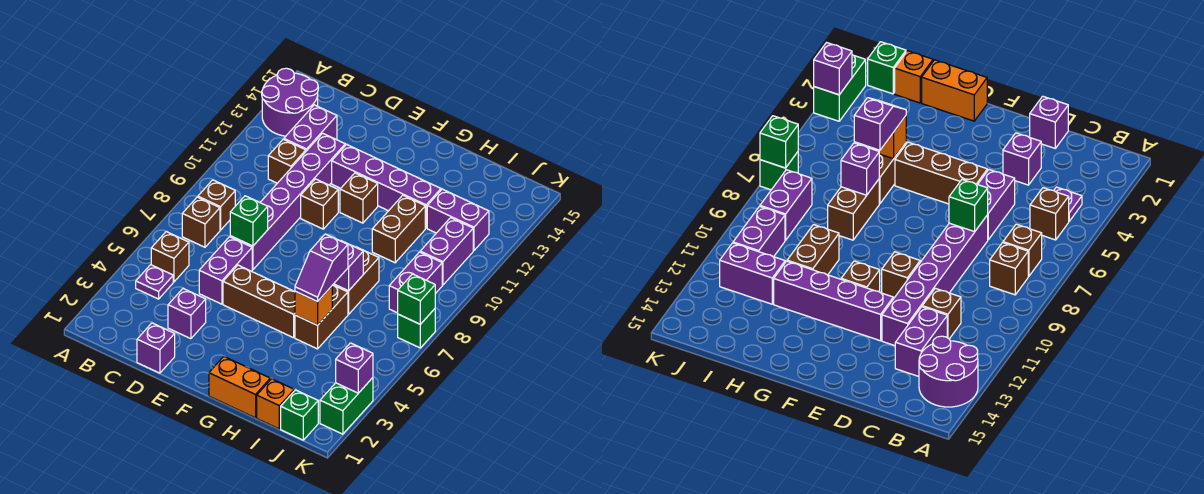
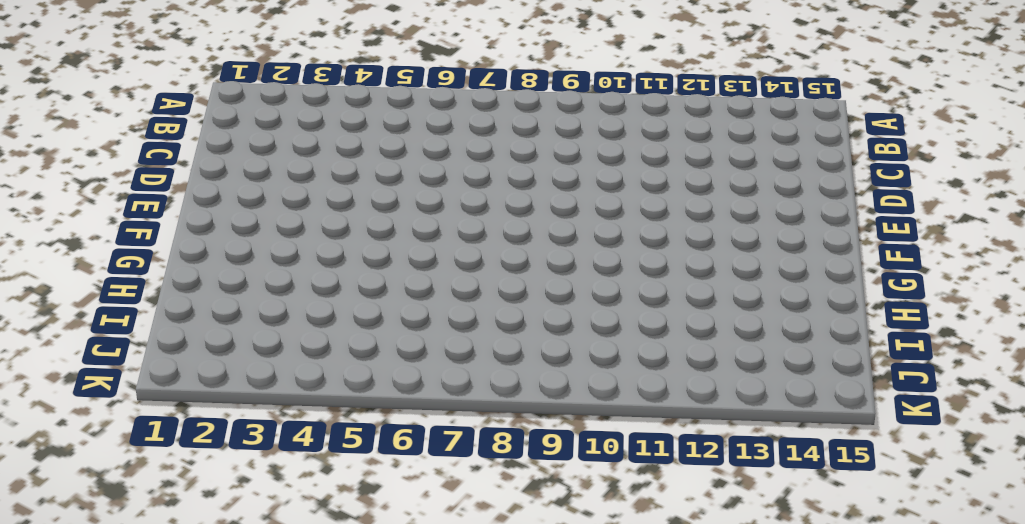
none -> purple round brick A13:B14 level 1
none -> purple plate B4 level 1
none -> brown brick B5 level 1
none -> brown brick B7 level 1

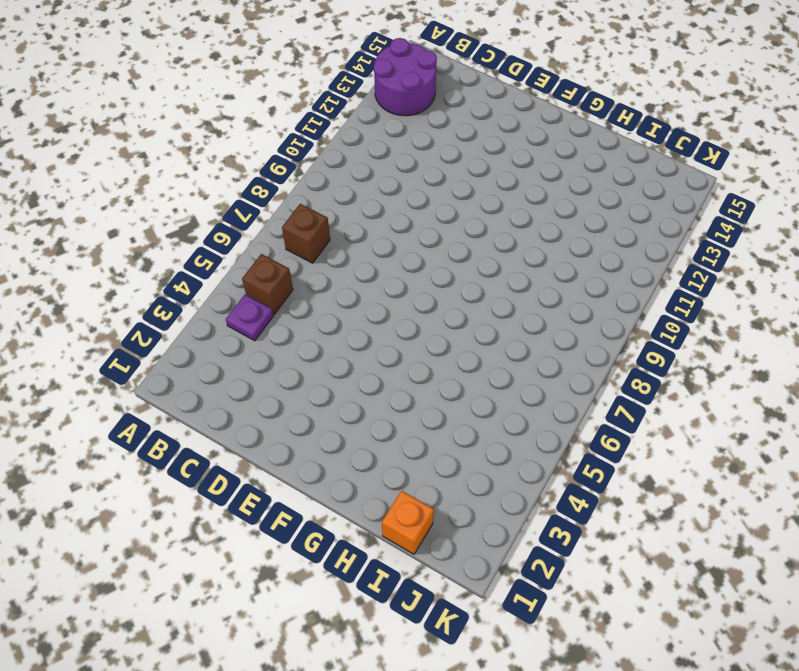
none -> brown brick B8 level 1
none -> brown brick C11 level 1
none -> purple brick C12:C13 level 1
none -> purple brick D1 level 1

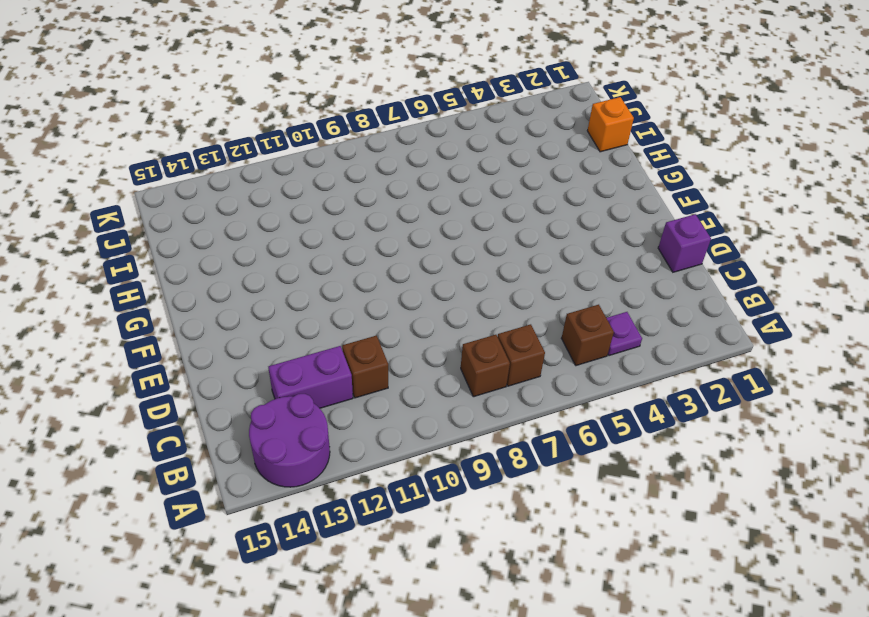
none -> purple brick D3 level 1
none -> purple brick D5:D6 level 1
none -> purple brick D7:D12 level 1
none -> brown brick E5:G5 level 1

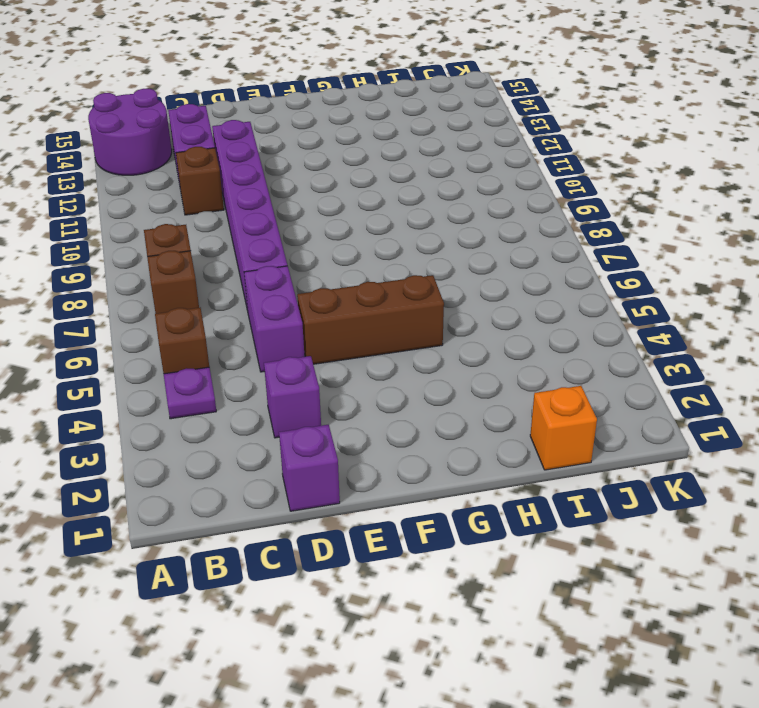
none -> brown brick E10 level 1
none -> purple brick E12:H12 level 1
none -> brown brick F11 level 1
none -> orange brick G1:H1 level 1

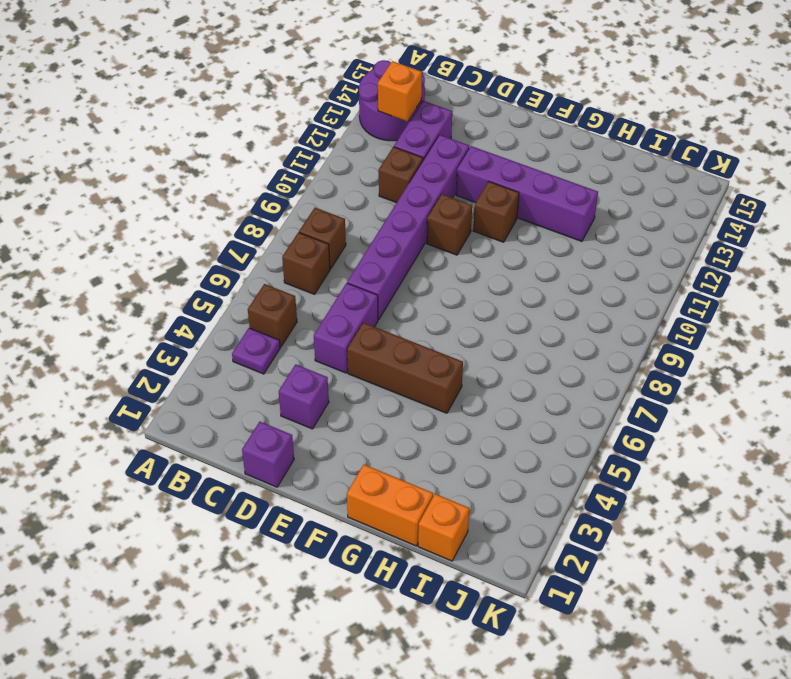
orange brick B13 level 2 -> orange brick H5 level 2
none -> brown brick H5:H6 level 1
none -> brown brick H7:H8 level 1
none -> brown brick H10:H11 level 1
none -> purple brick I12:J12 level 1

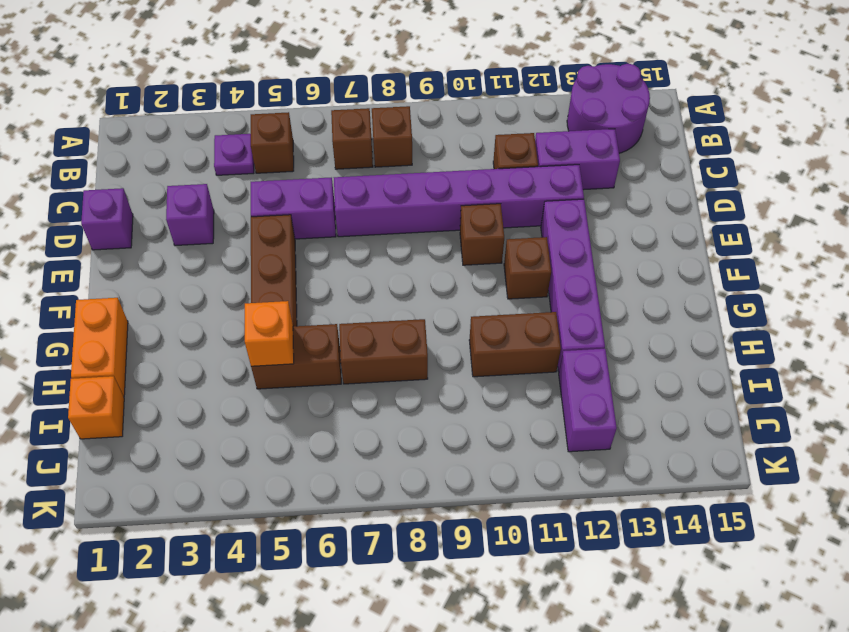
none -> green brick J1 level 1
none -> purple brick J8:J9 level 1
none -> purple brick J10:J11 level 1
none -> green brick K2:K3 level 1

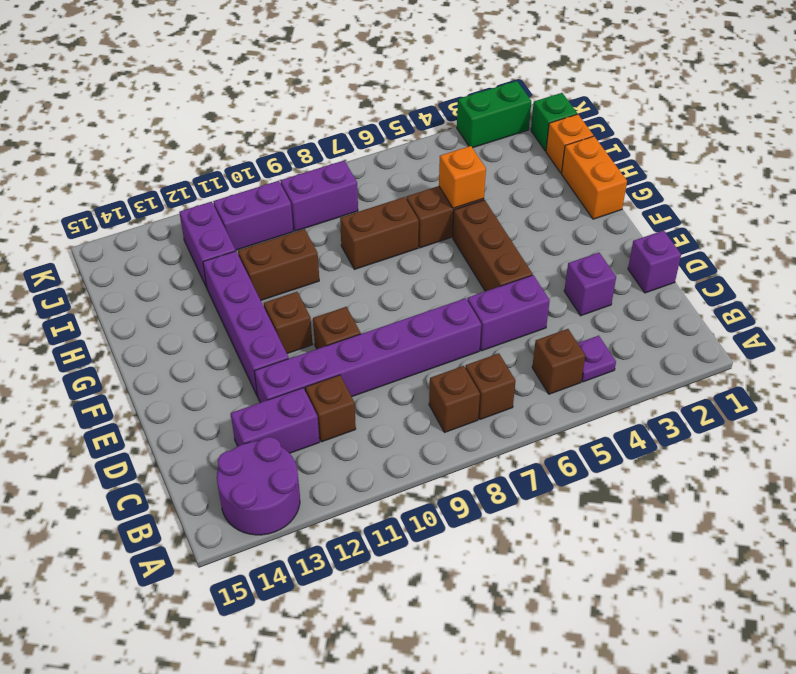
none -> green brick K7 level 1
none -> green brick D7 level 2
none -> purple brick H7 level 2
none -> purple brick K3 level 2

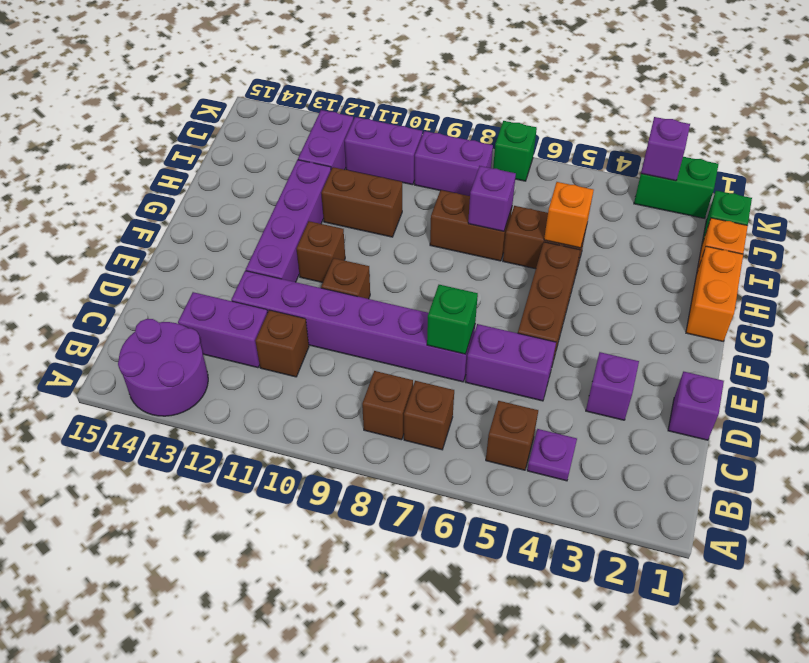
none -> green brick K7 level 2
none -> purple slope H5:H6 level 3 top 6

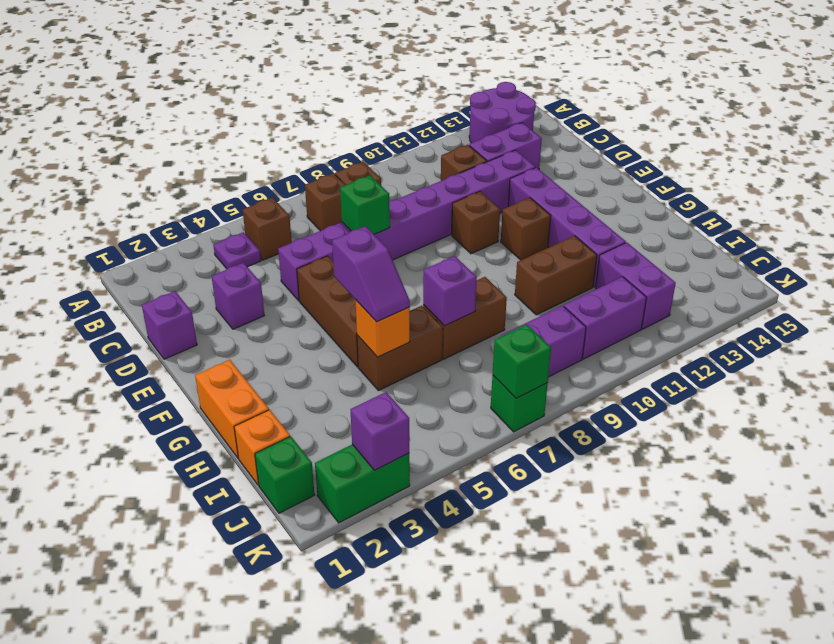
purple slope G5:H5 level 3 top G -> purple slope H5:H6 level 3 top 6

